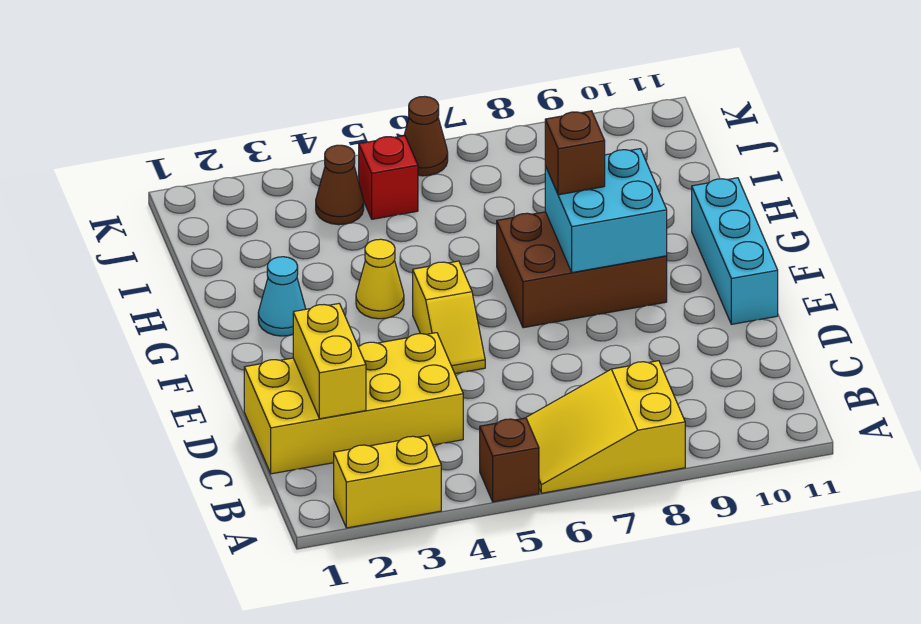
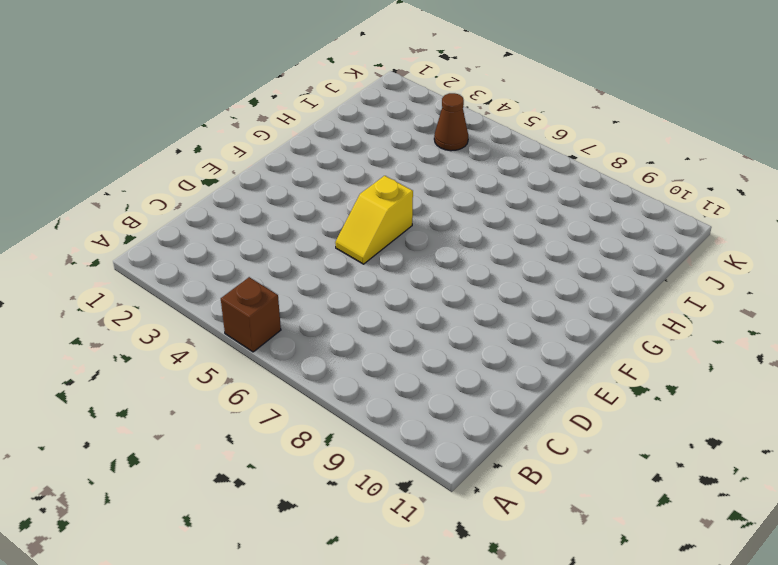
none -> yellow brick A2:A3 level 1
none -> yellow slope A6:B8 level 1 top 8
none -> yellow brick C1:D4 level 1

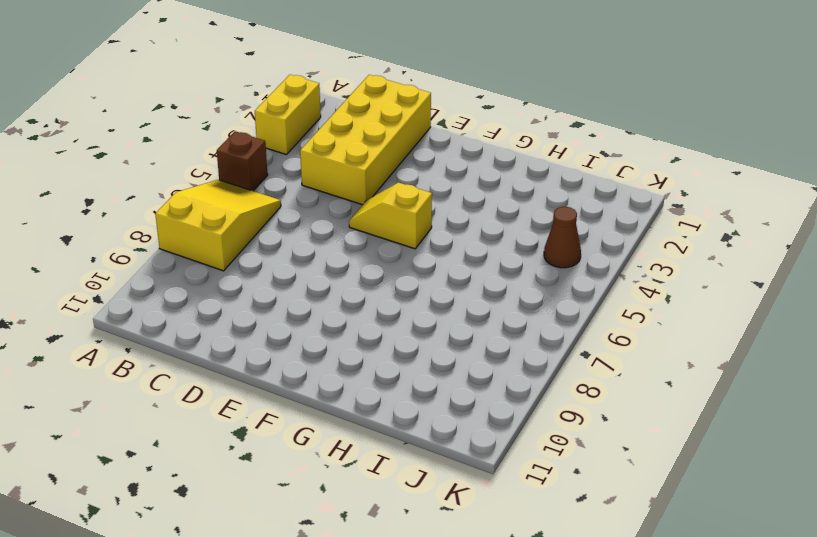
none -> cyan brick E11:G11 level 1
none -> brown brick F7:G9 level 1
none -> cyan cone G2 level 1

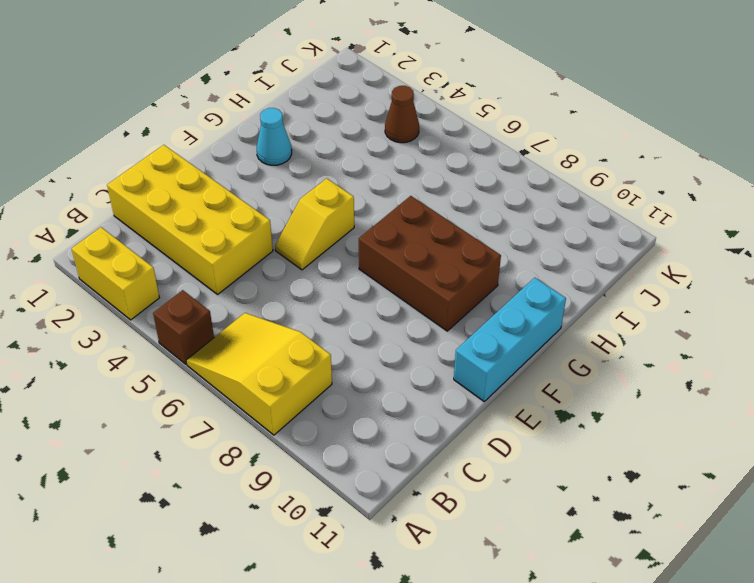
none -> yellow cone G4 level 1
none -> red brick J5 level 1
none -> brown cone K6 level 1

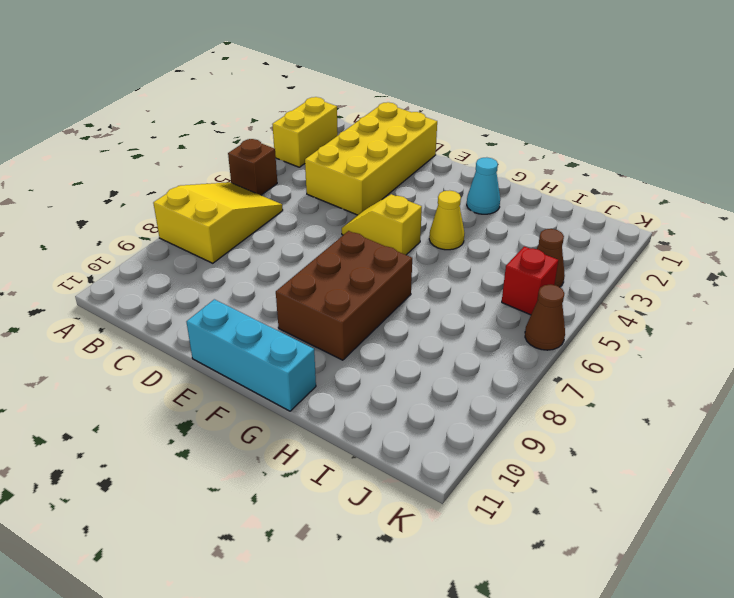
none -> yellow brick C2:D2 level 2
none -> cyan brick F8:G9 level 2
none -> brown brick G8 level 3

